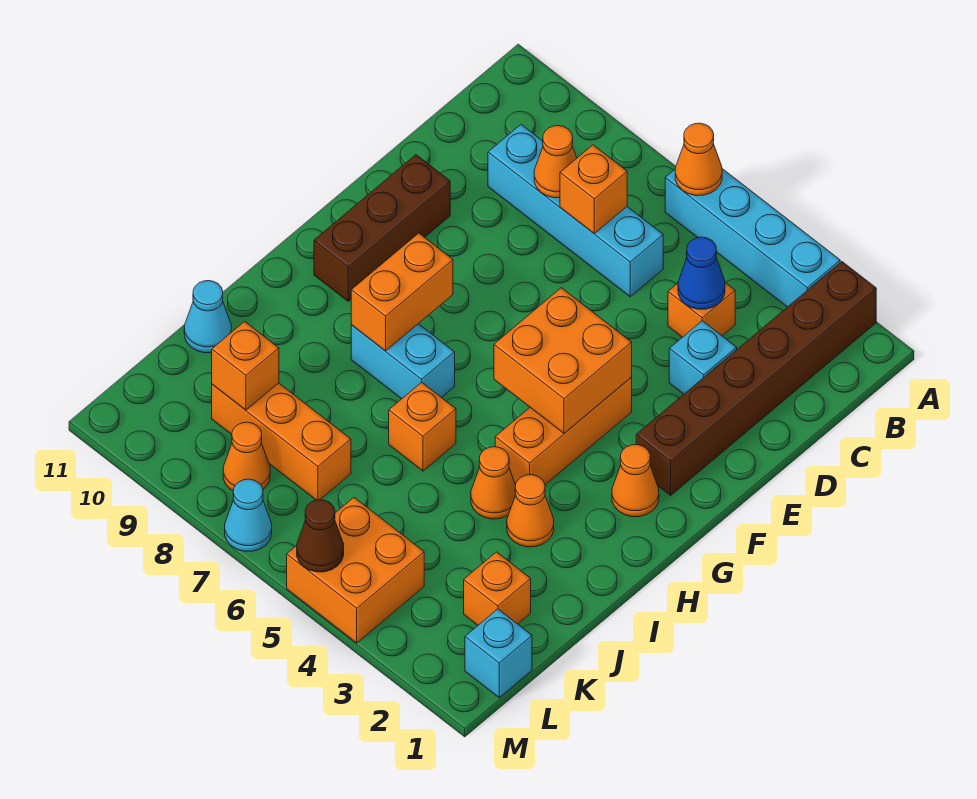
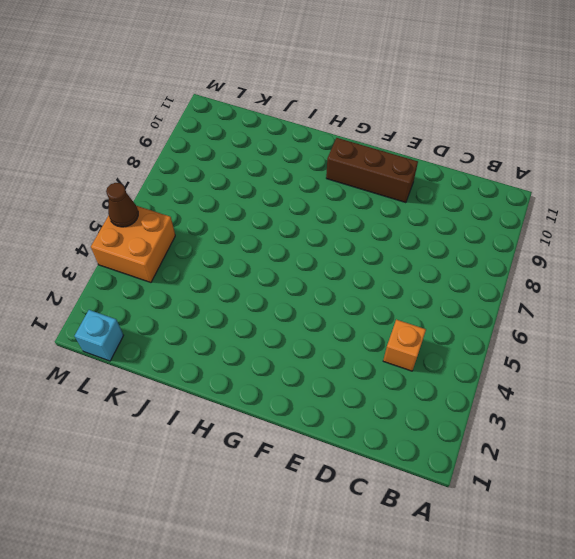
none -> brown brick A2:F2 level 1
none -> cyan brick A3:A6 level 1
none -> cyan brick C6:C9 level 1

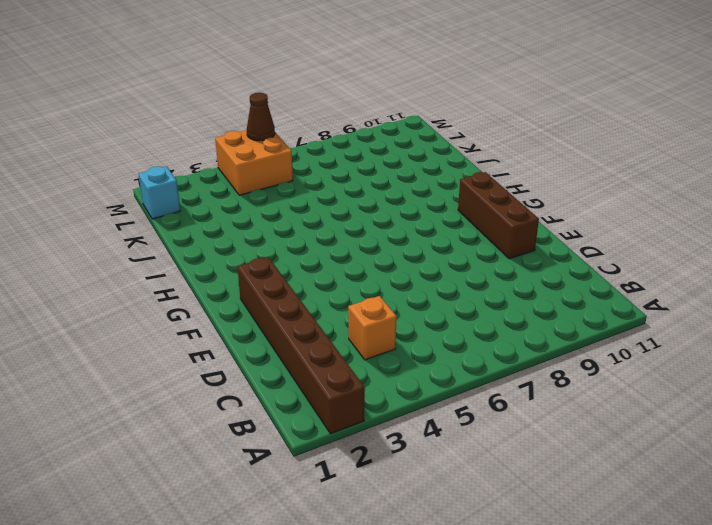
none -> cyan brick A3:A6 level 1
none -> cyan brick C6:C9 level 1
none -> cyan brick D3 level 1

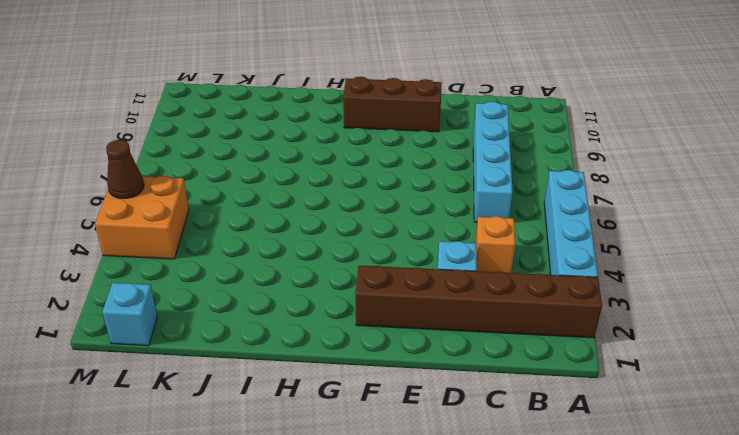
none -> orange brick F4:H4 level 1
none -> orange cone G2 level 1
none -> cyan brick H7:H8 level 1

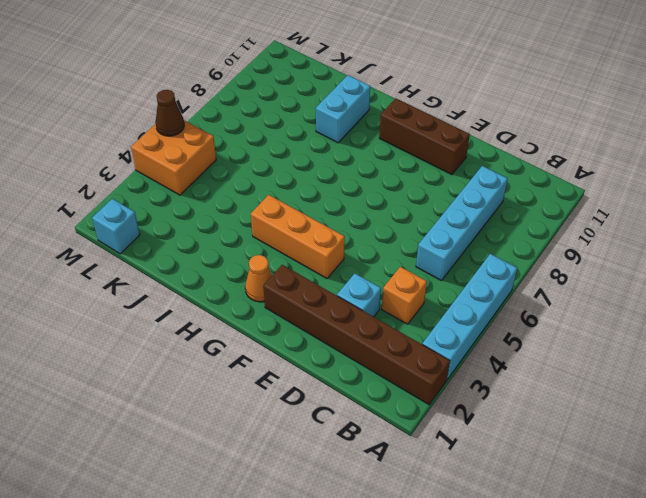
cyan brick I9:I10 level 1 -> cyan brick H7:H8 level 1
none -> orange cone I3 level 1
none -> orange cone I4 level 1
none -> orange brick I6 level 1

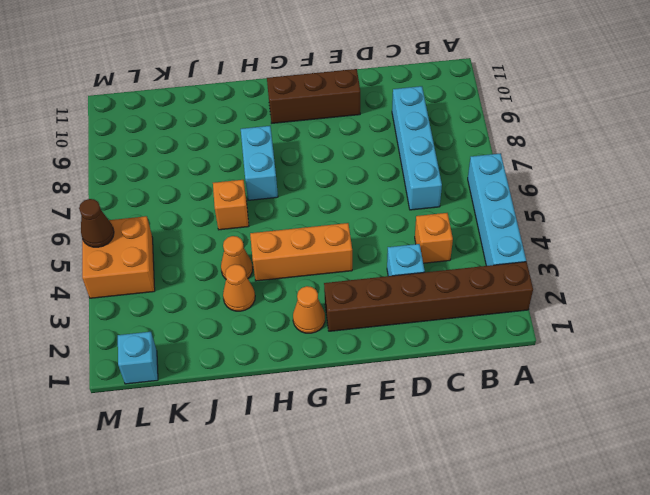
none -> cyan cone J11 level 1
none -> orange brick K2 level 1
none -> orange brick K7:K9 level 1

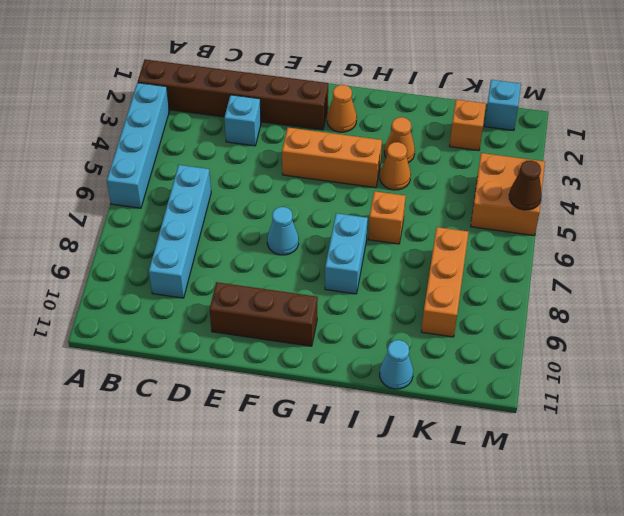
cyan cone F7 level 1 -> cyan cone M7 level 1
none -> orange brick C4 level 1
none -> orange cone L8 level 1
none -> orange cone A6 level 2

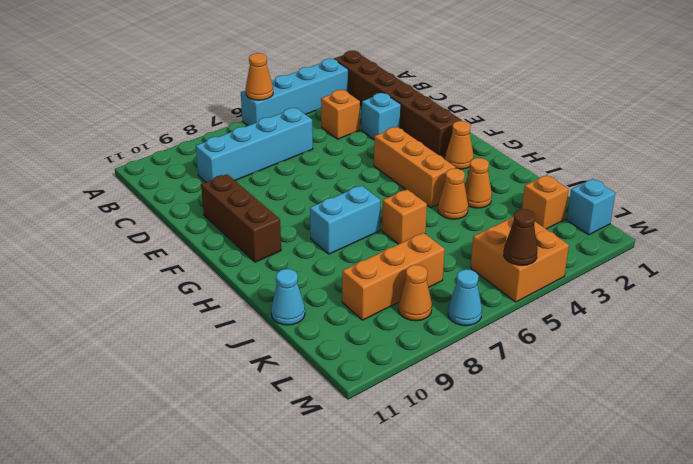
none -> blue cone C4 level 2
none -> orange brick C7 level 2
none -> orange cone C8 level 2

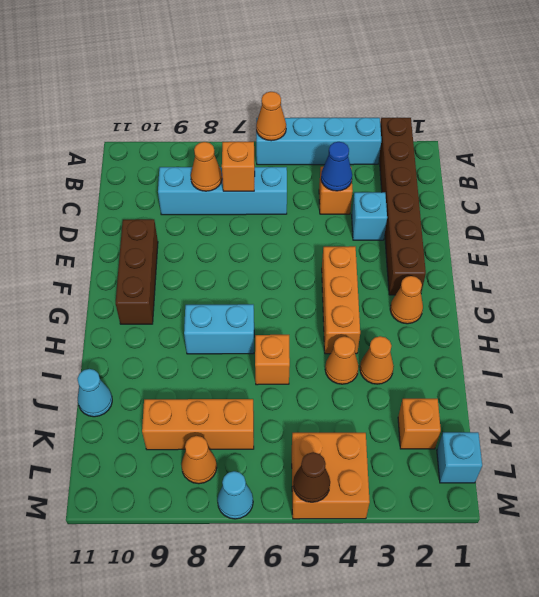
none -> orange brick F4:G5 level 2
none -> orange brick G8:H8 level 2
none -> orange brick K9 level 2

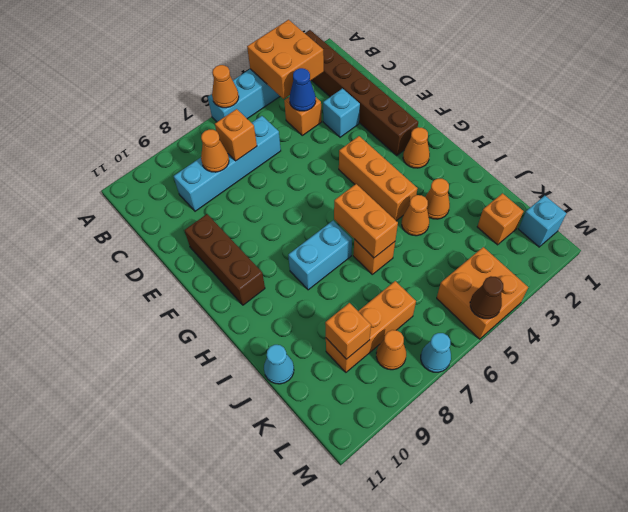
orange brick A3:B4 level 2 -> orange brick F4:G5 level 2
orange brick H6:I6 level 2 -> orange brick G8:H8 level 2

